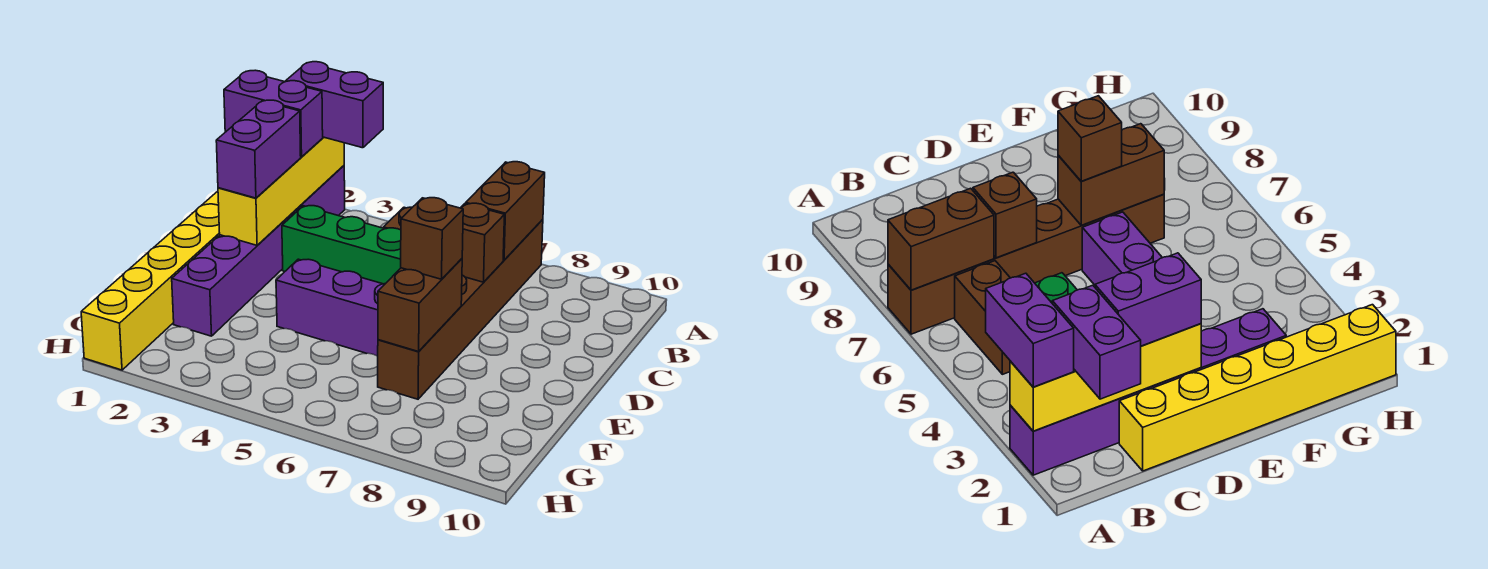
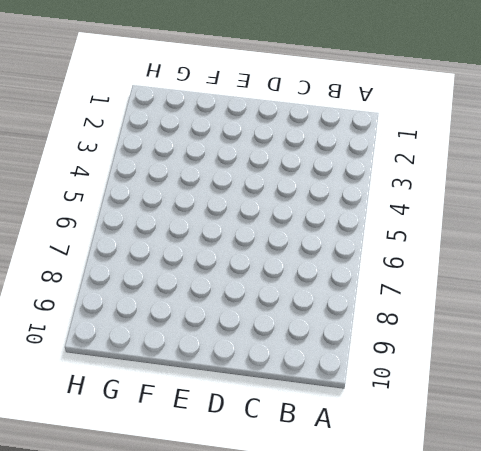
none -> purple brick A2:F2 level 1
none -> brown brick A7:F7 level 1
none -> brown brick B5:B6 level 1

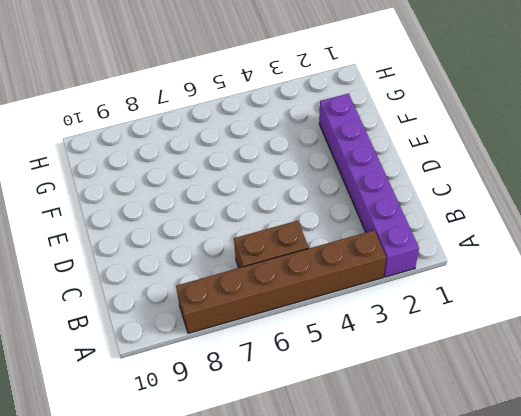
brown brick A3:A8 level 1 -> brown brick A7:F7 level 1
none -> yellow brick C1:H1 level 1
none -> green brick C3:C5 level 1
none -> purple brick E4:E6 level 1

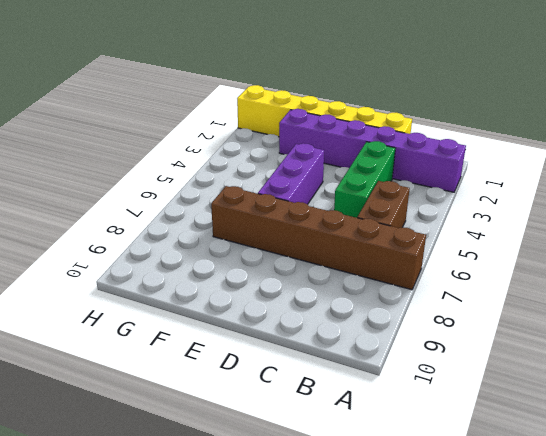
none -> yellow brick A2:D2 level 2
none -> brown brick A7:B7 level 2
none -> brown brick C7 level 2

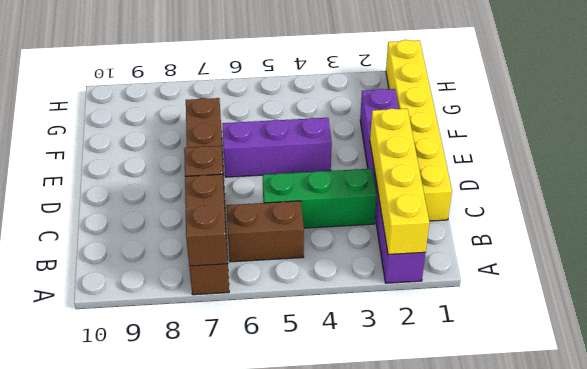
none -> brown brick E7:F7 level 2
none -> purple brick A2:A3 level 3
none -> purple brick B1:B2 level 3

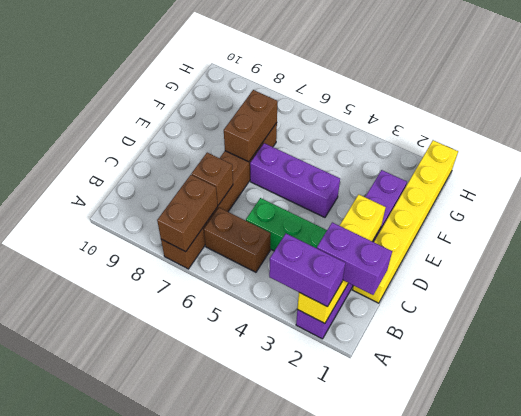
none -> purple brick C2:D2 level 3
none -> brown brick E7 level 3

